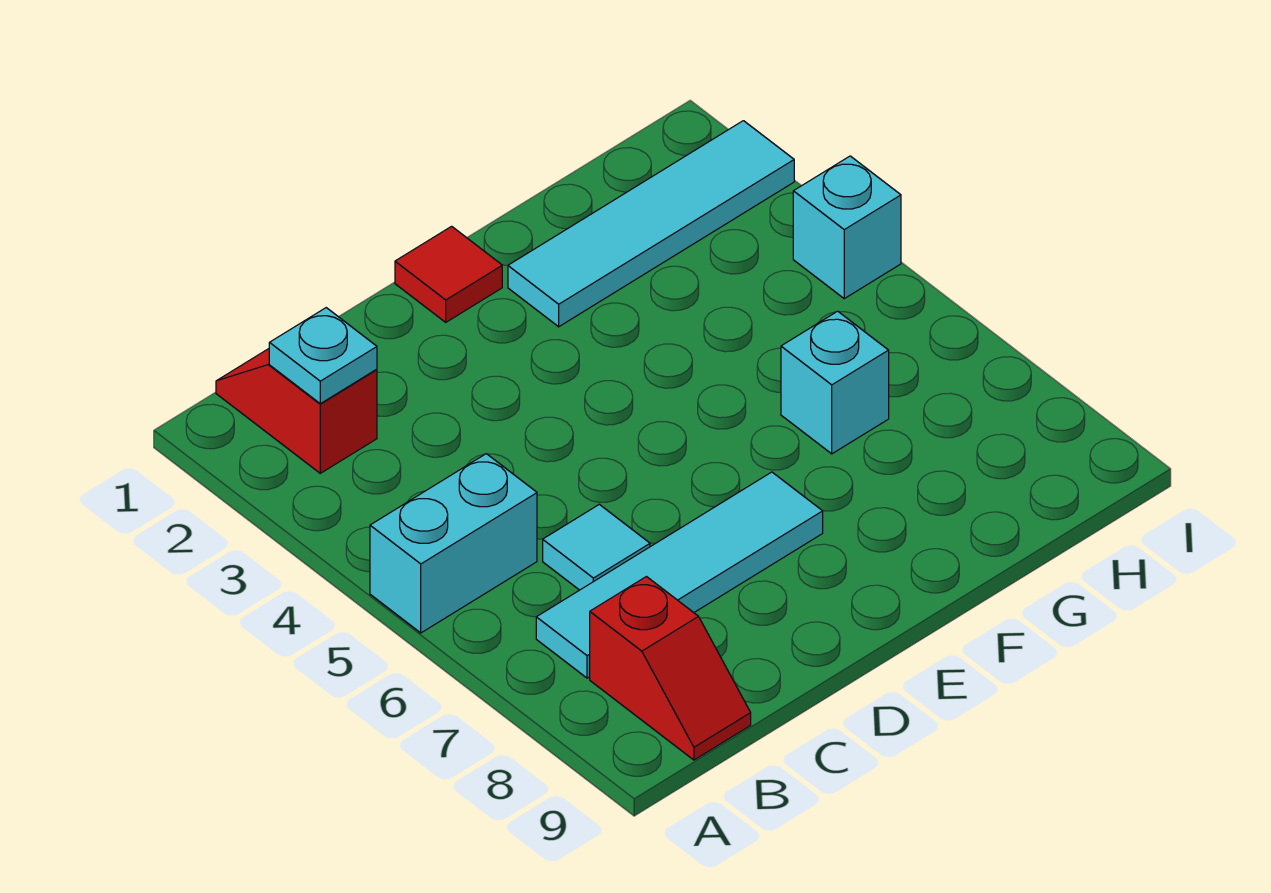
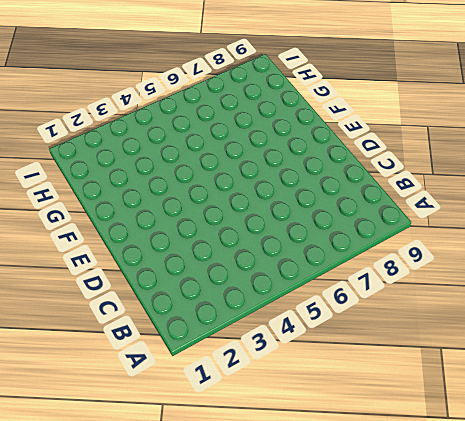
none -> cyan brick A5:B5 level 1
none -> red slope B1:B2 level 1 top 2

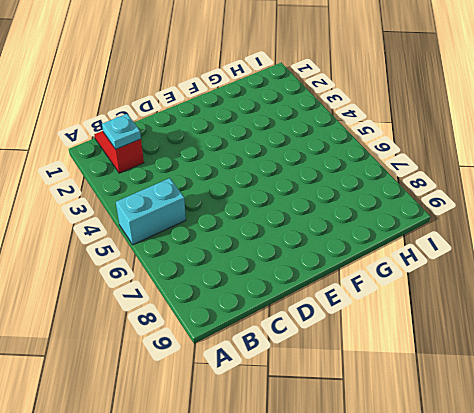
none -> cyan tile B7:E7 level 1
none -> red slope B8:B9 level 1 top 8

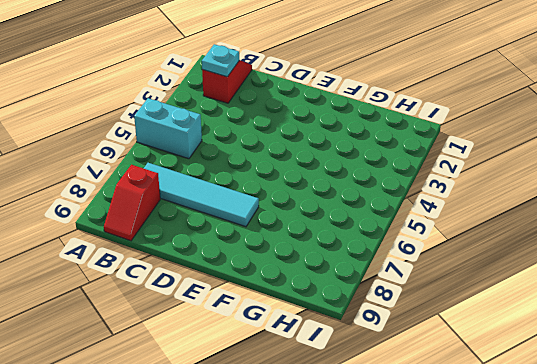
none -> cyan tile C6 level 1
none -> red tile E1 level 1

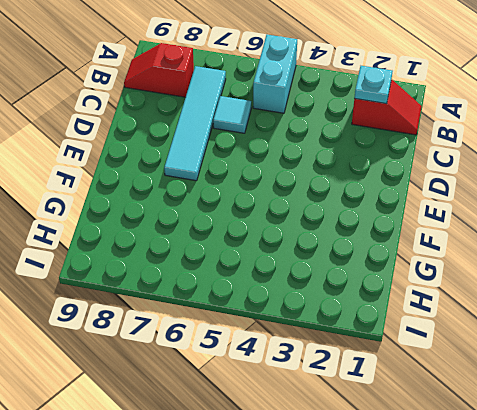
none -> red tile E1 level 1
none -> cyan tile F2:I2 level 1

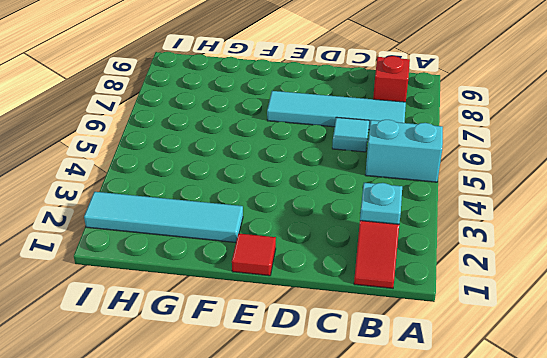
none -> cyan brick G6 level 1
none -> cyan brick I4 level 1

